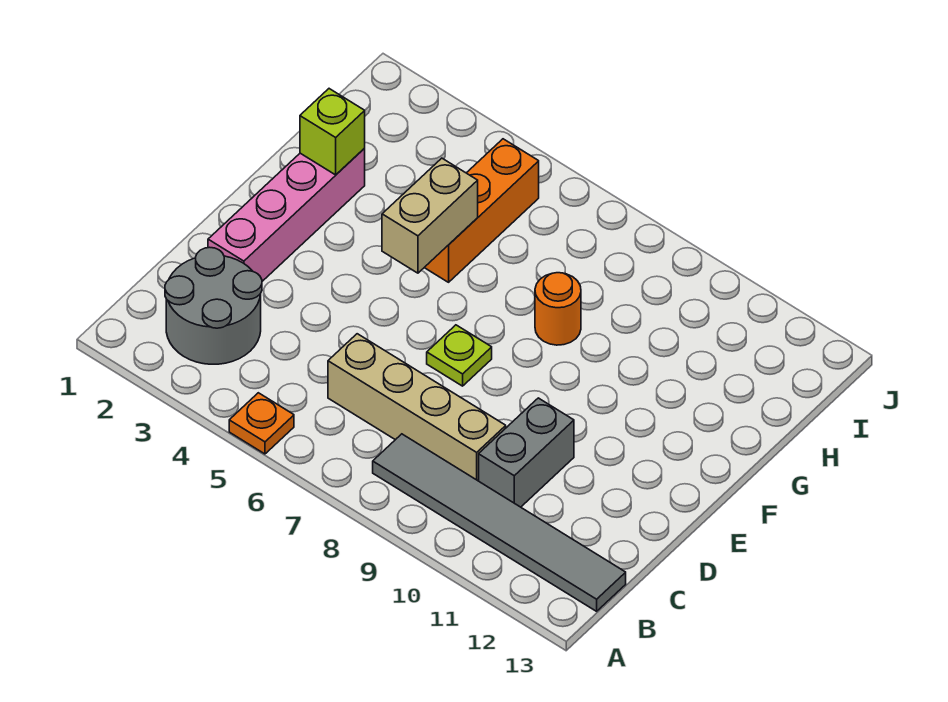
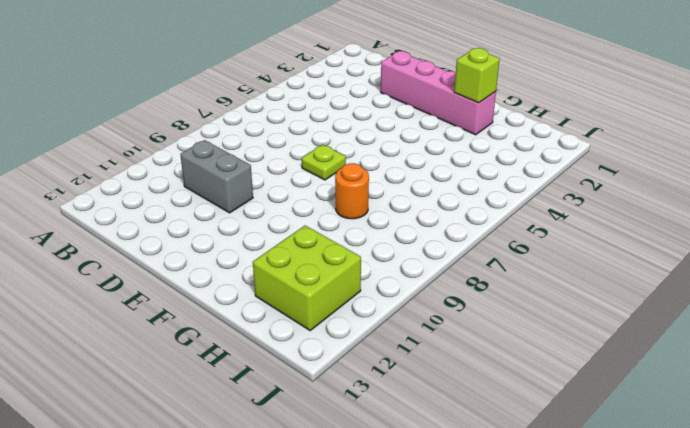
lime brick H11:I12 level 1 -> none
none -> orange plate A5 level 1
none -> grey round brick B2:C3 level 1

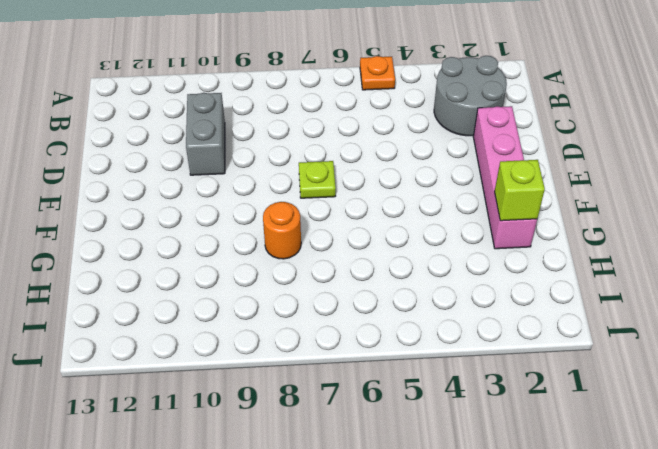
none -> grey tile B8:B13 level 1
none -> tan brick C6:C9 level 1

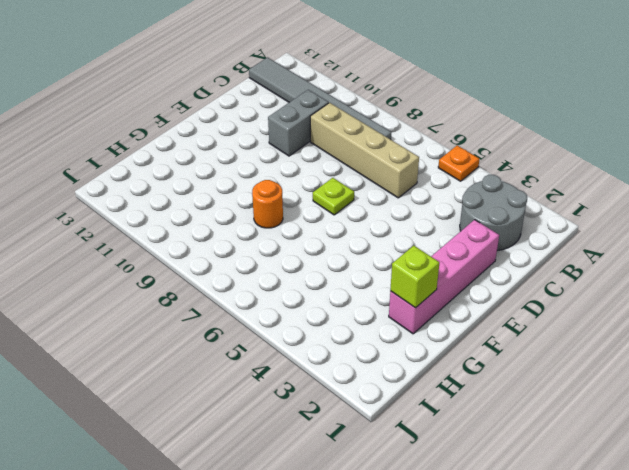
none -> orange brick G5:I5 level 1
none -> tan brick F5:G5 level 2

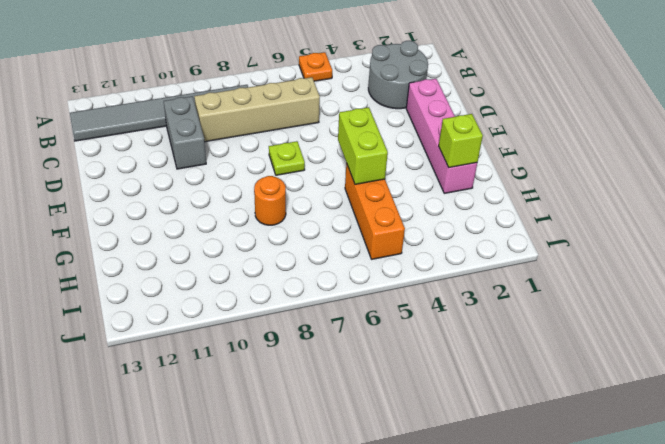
lime brick F5:G5 level 2 -> tan brick F5:G5 level 2

